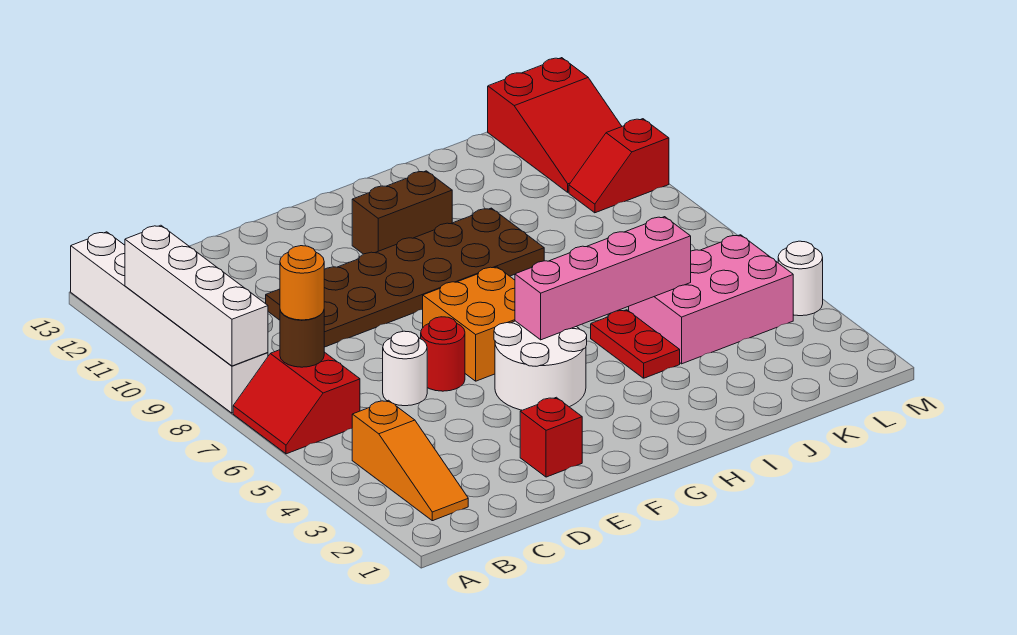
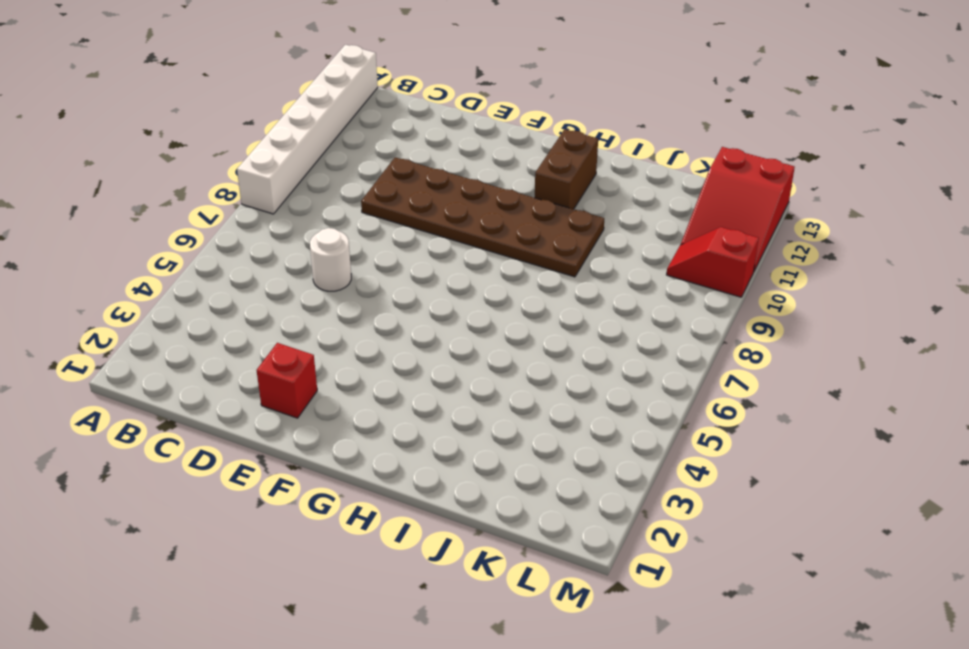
brown brick H11:H12 level 1 -> brown brick G11:H11 level 1
none -> red slope A6:B7 level 1 top B
none -> orange slope B2:B4 level 1 top 4
none -> red round brick E6 level 1

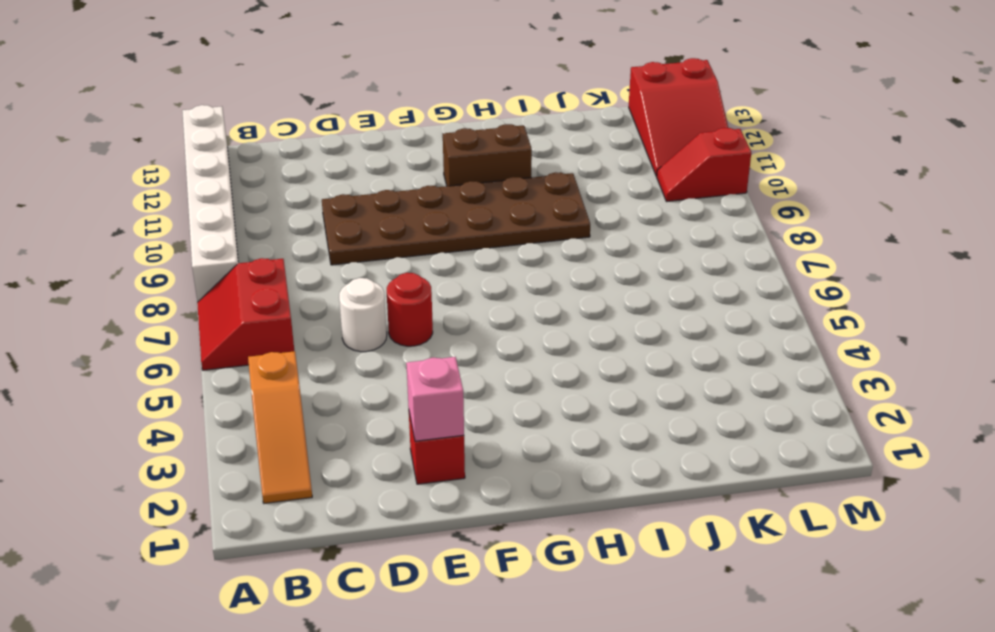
pink brick E2 level 2 -> none
none -> white round brick F4:G5 level 1
none -> orange brick F6:G7 level 1
none -> red plate I4:I5 level 1

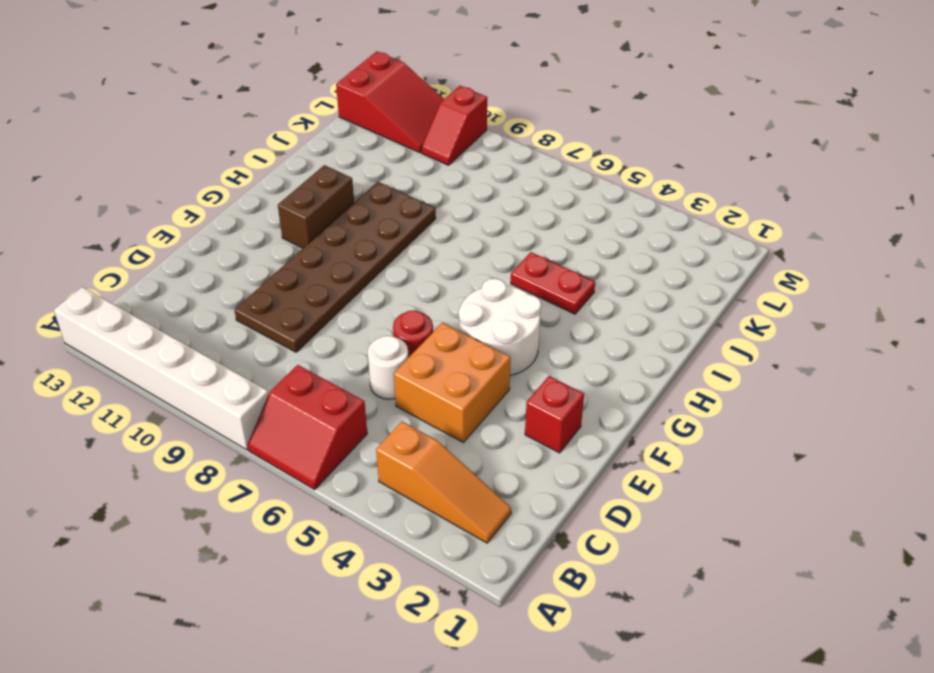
orange brick D4:E5 level 1 -> orange brick F6:G7 level 1
none -> pink brick J4:L5 level 1
none -> white round brick M4 level 1
none -> white brick A8:A11 level 2

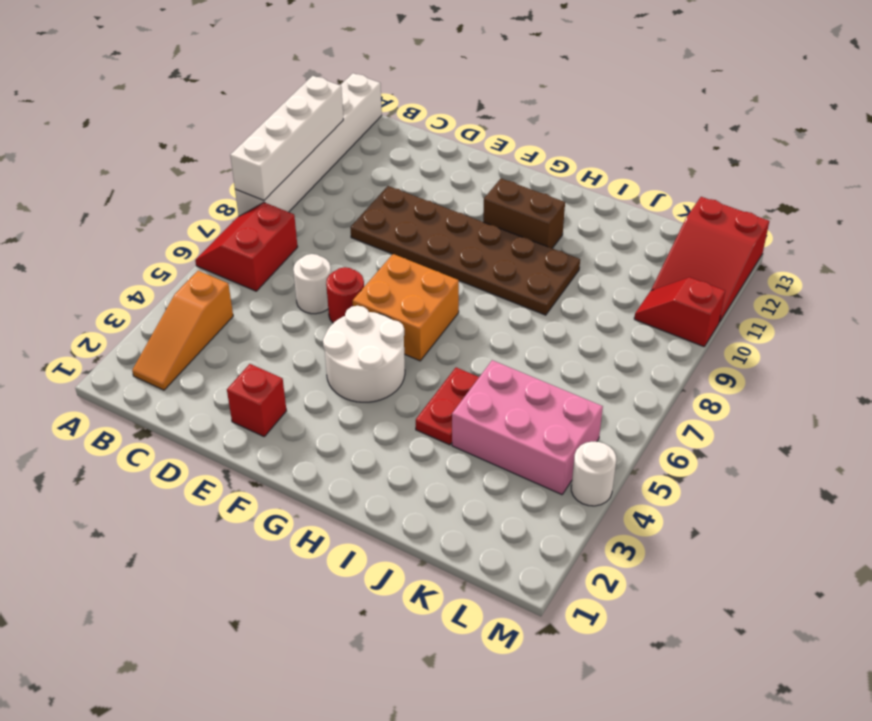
none -> brown round brick B7 level 2
none -> pink brick G5:J5 level 2
none -> orange round brick B7 level 3

